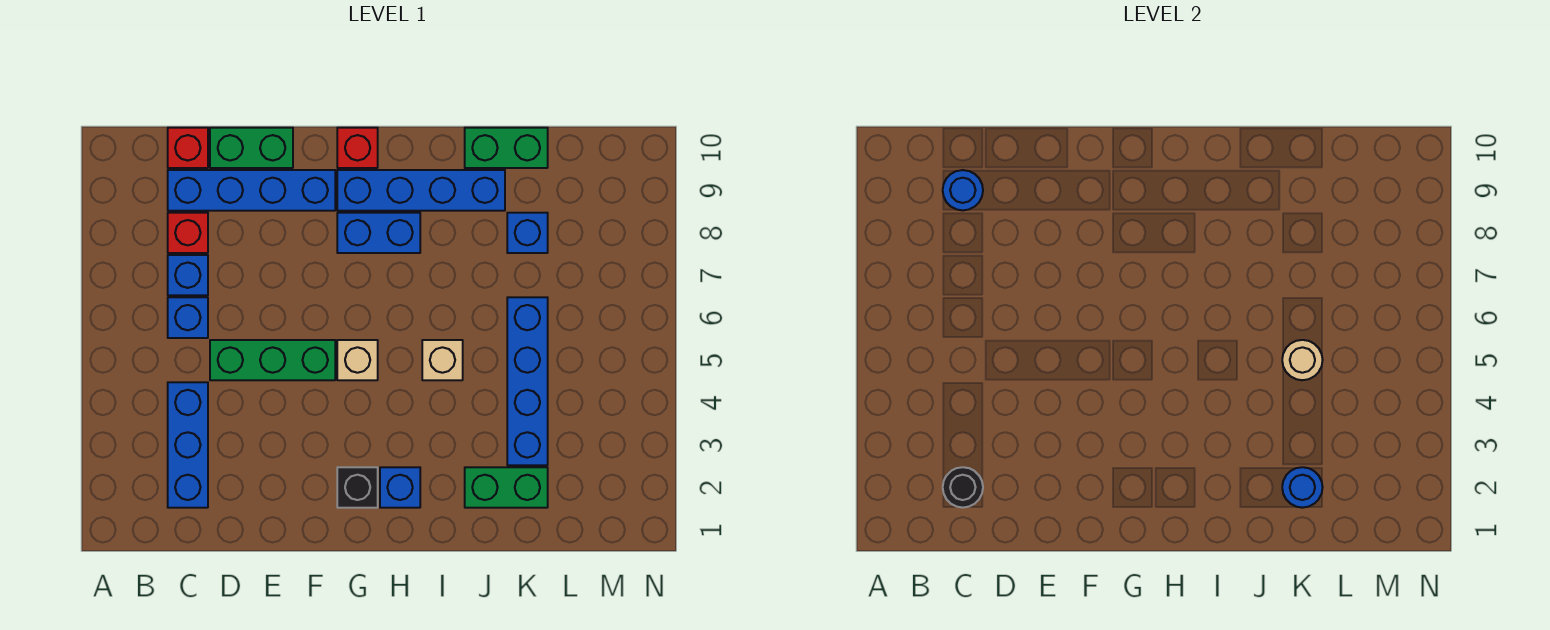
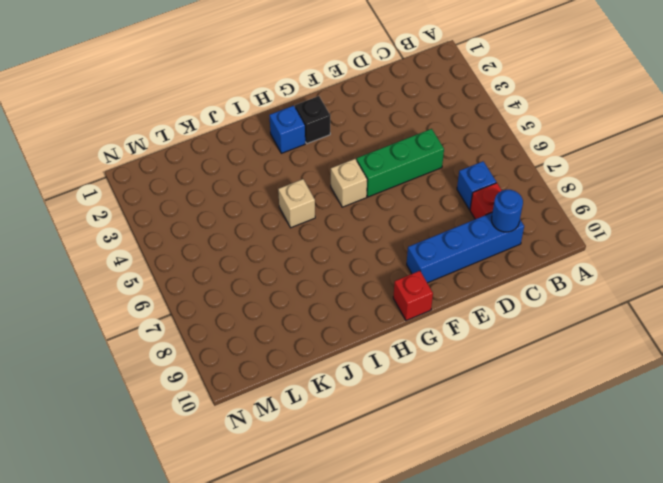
none -> blue brick C2:C4 level 1
none -> blue brick C6 level 1
none -> red brick C10 level 1

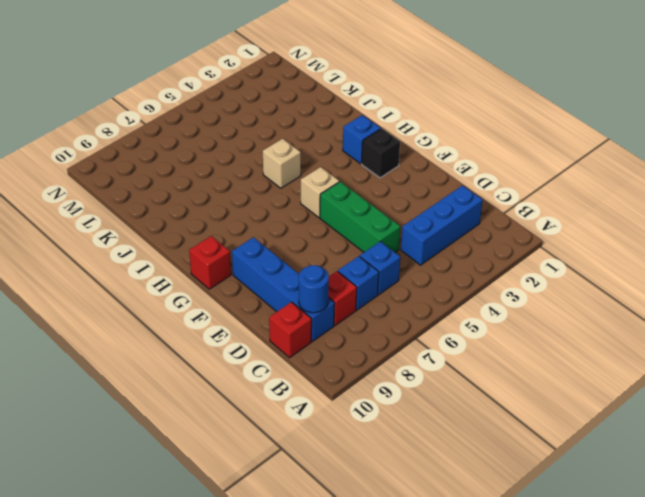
none -> green brick D10:E10 level 1
none -> blue brick G8:H8 level 1
none -> blue brick G9:J9 level 1

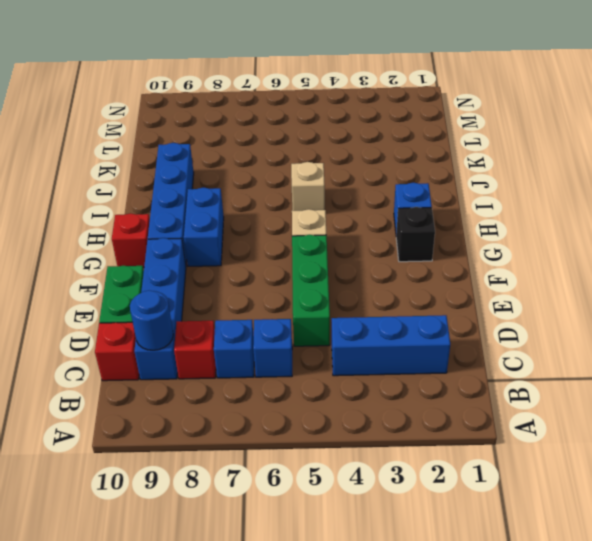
none -> green brick J2:K2 level 1
none -> green brick J10:K10 level 1
none -> blue brick K3:K6 level 1

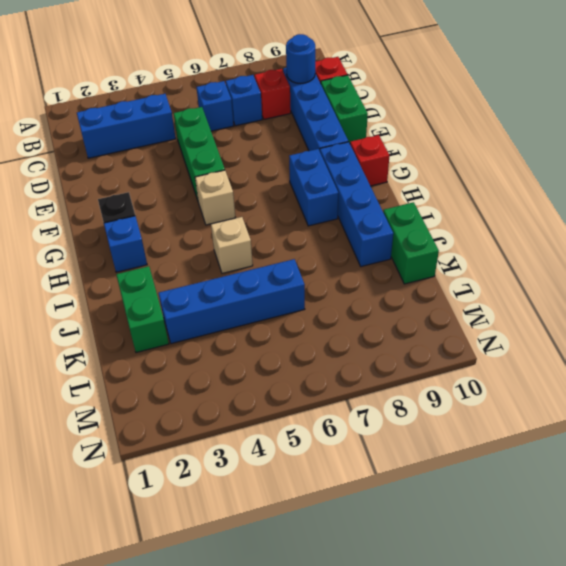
none -> blue brick K8 level 1
none -> black round brick C2 level 2
none -> blue round brick K2 level 2

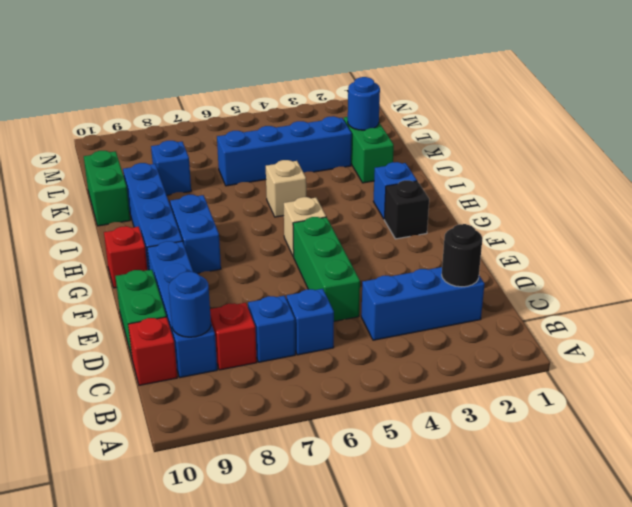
none -> tan round brick K5 level 2

